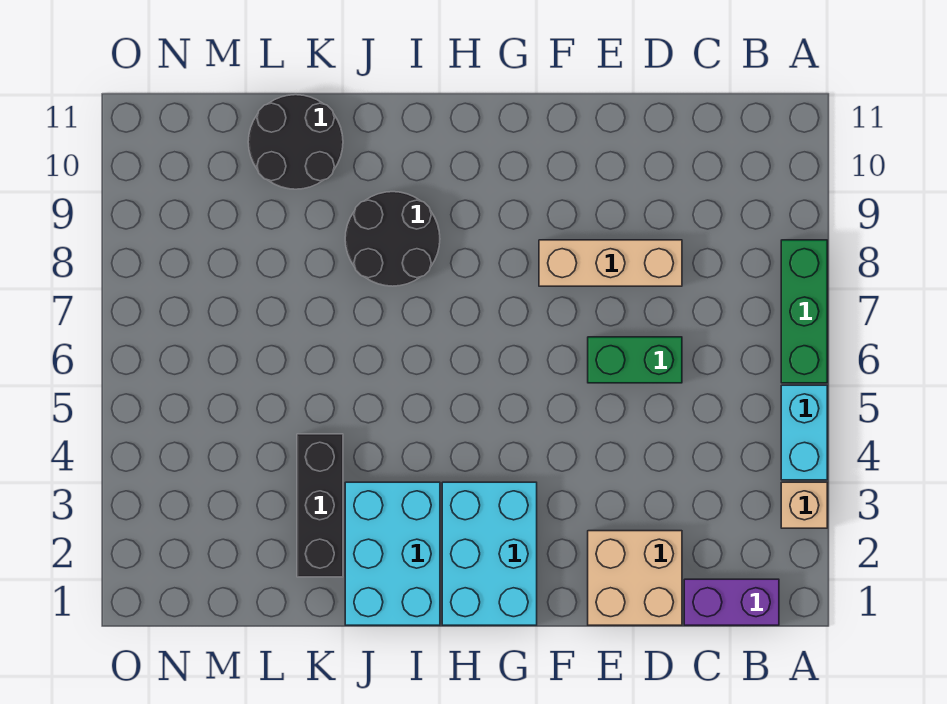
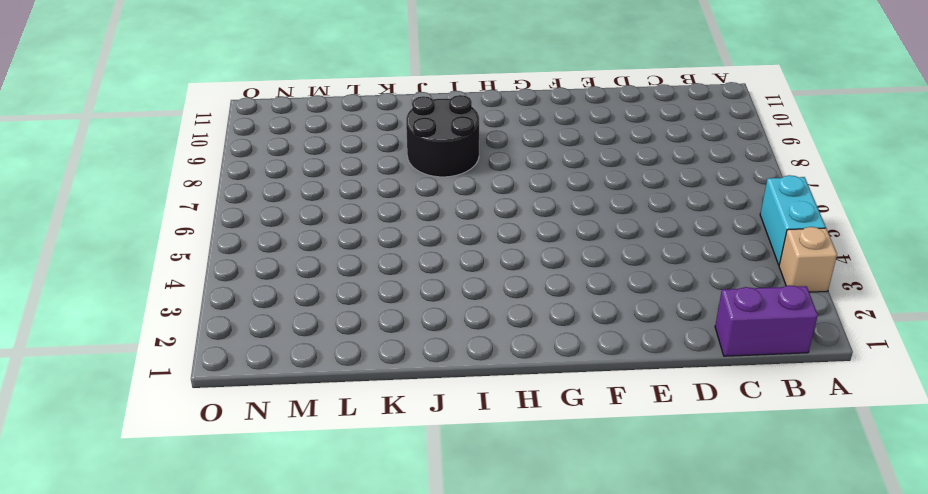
none -> green brick A6:A8 level 1
none -> tan brick D1:E2 level 1
none -> green brick D6:E6 level 1

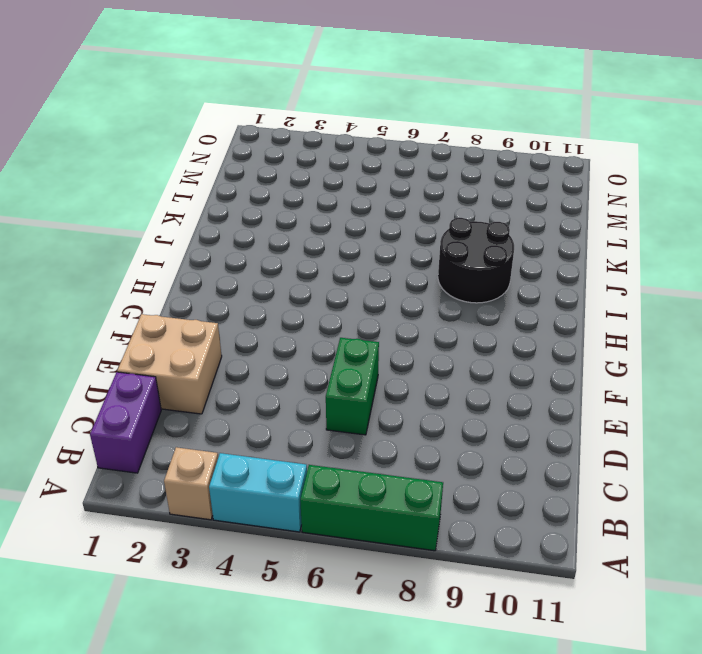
none -> tan brick D8:F8 level 1
none -> cyan brick G1:H3 level 1
none -> cyan brick I1:J3 level 1

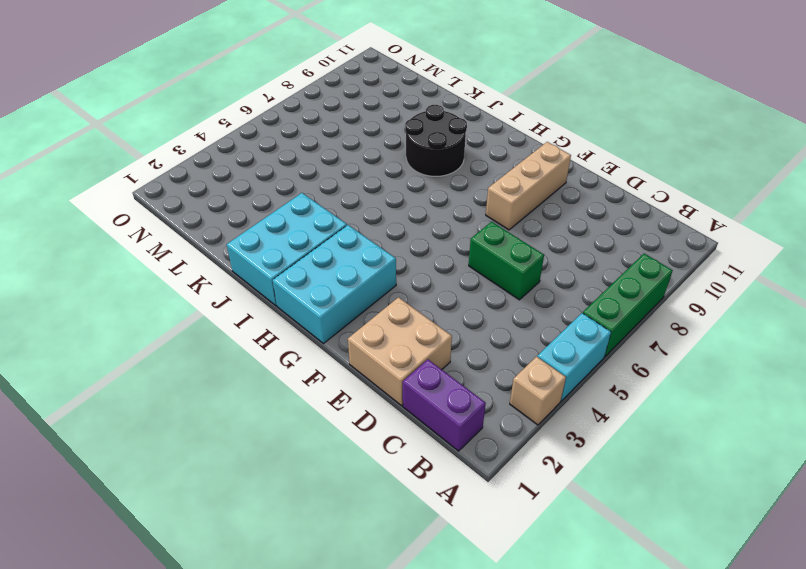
tan brick F8:F10 level 1 -> tan brick D8:F8 level 1
none -> black brick K2:K4 level 1
none -> black round brick K10:L11 level 1

